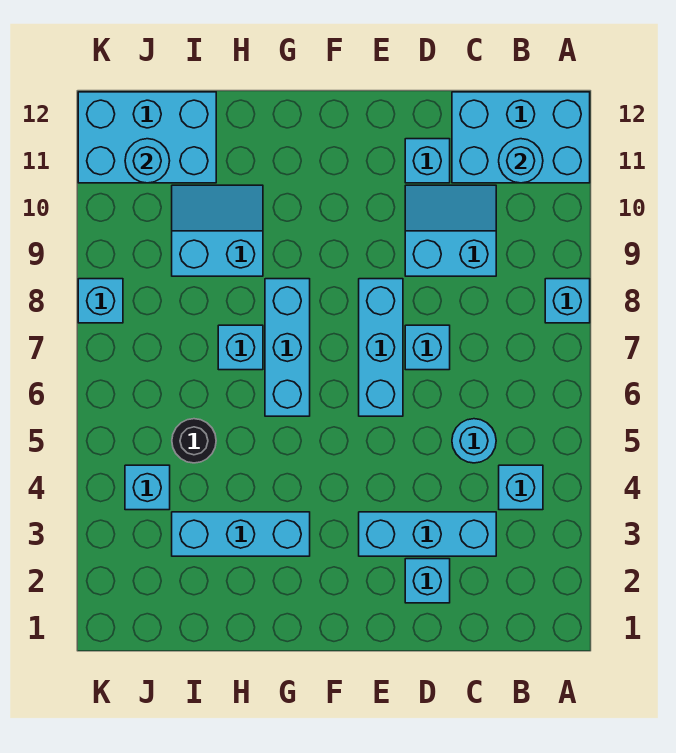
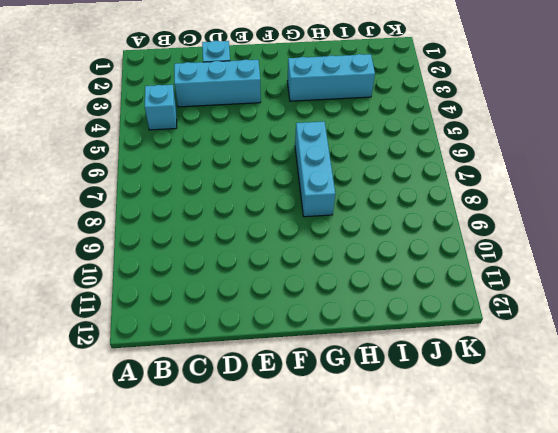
none -> cyan brick A8 level 1
none -> cyan brick A11:C12 level 1
none -> cyan round brick C5 level 1

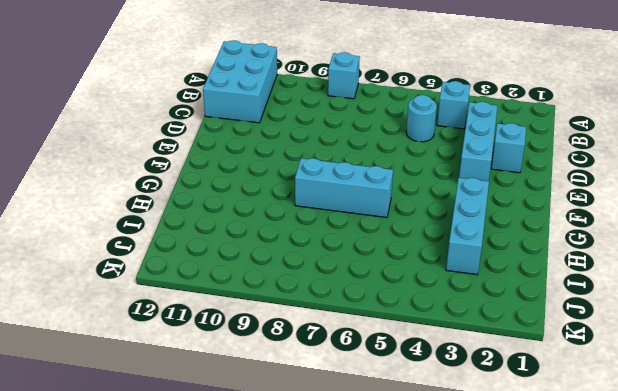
none -> cyan slope C9:D10 level 1 top 9
none -> cyan brick D7 level 1
none -> cyan brick D11 level 1

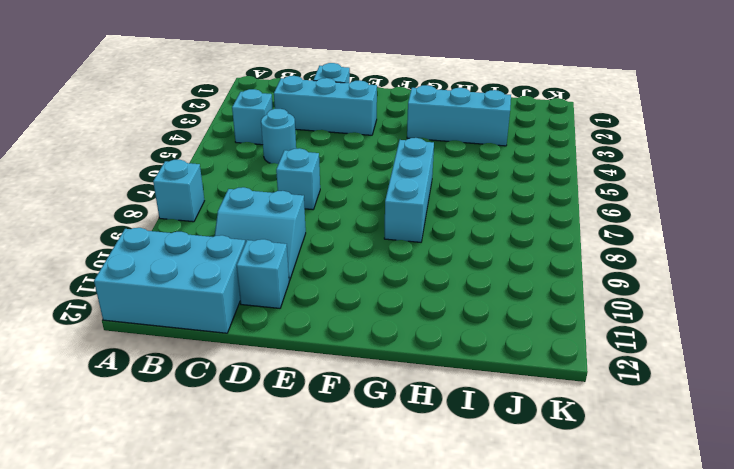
none -> cyan brick E6:E8 level 1
none -> cyan brick H7 level 1
none -> cyan slope H9:I10 level 1 top 9

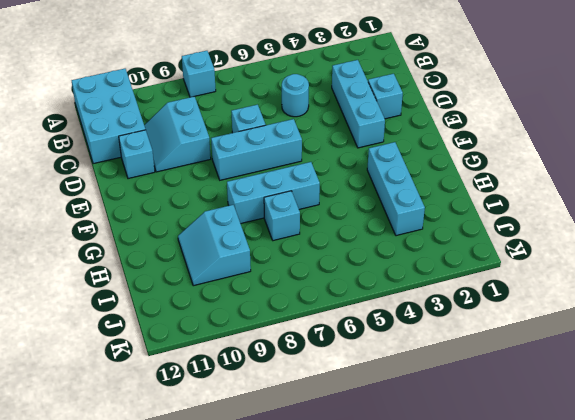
none -> cyan brick B4 level 1
none -> black round brick I5 level 1
none -> cyan brick I11:K12 level 1

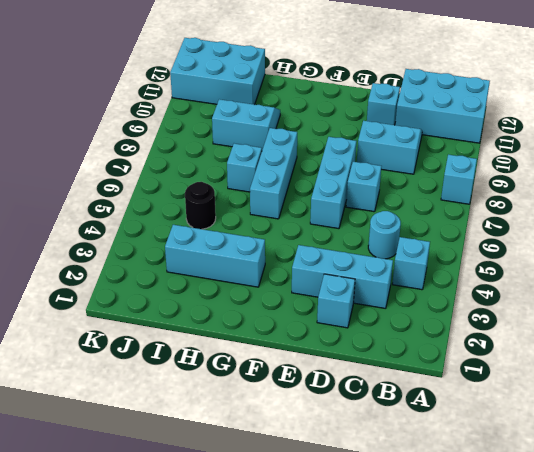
none -> cyan brick J4 level 1
none -> cyan brick K8 level 1
none -> cyan round brick B11 level 2

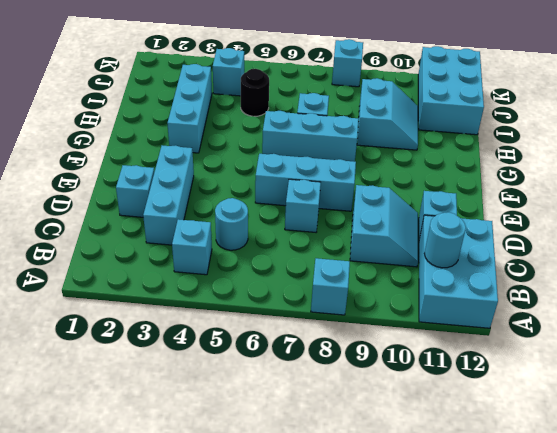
none -> cyan round brick J11 level 2

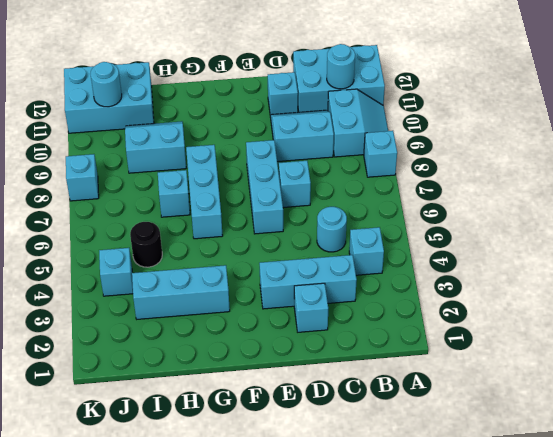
cyan slope A9:B10 level 1 top B -> none

